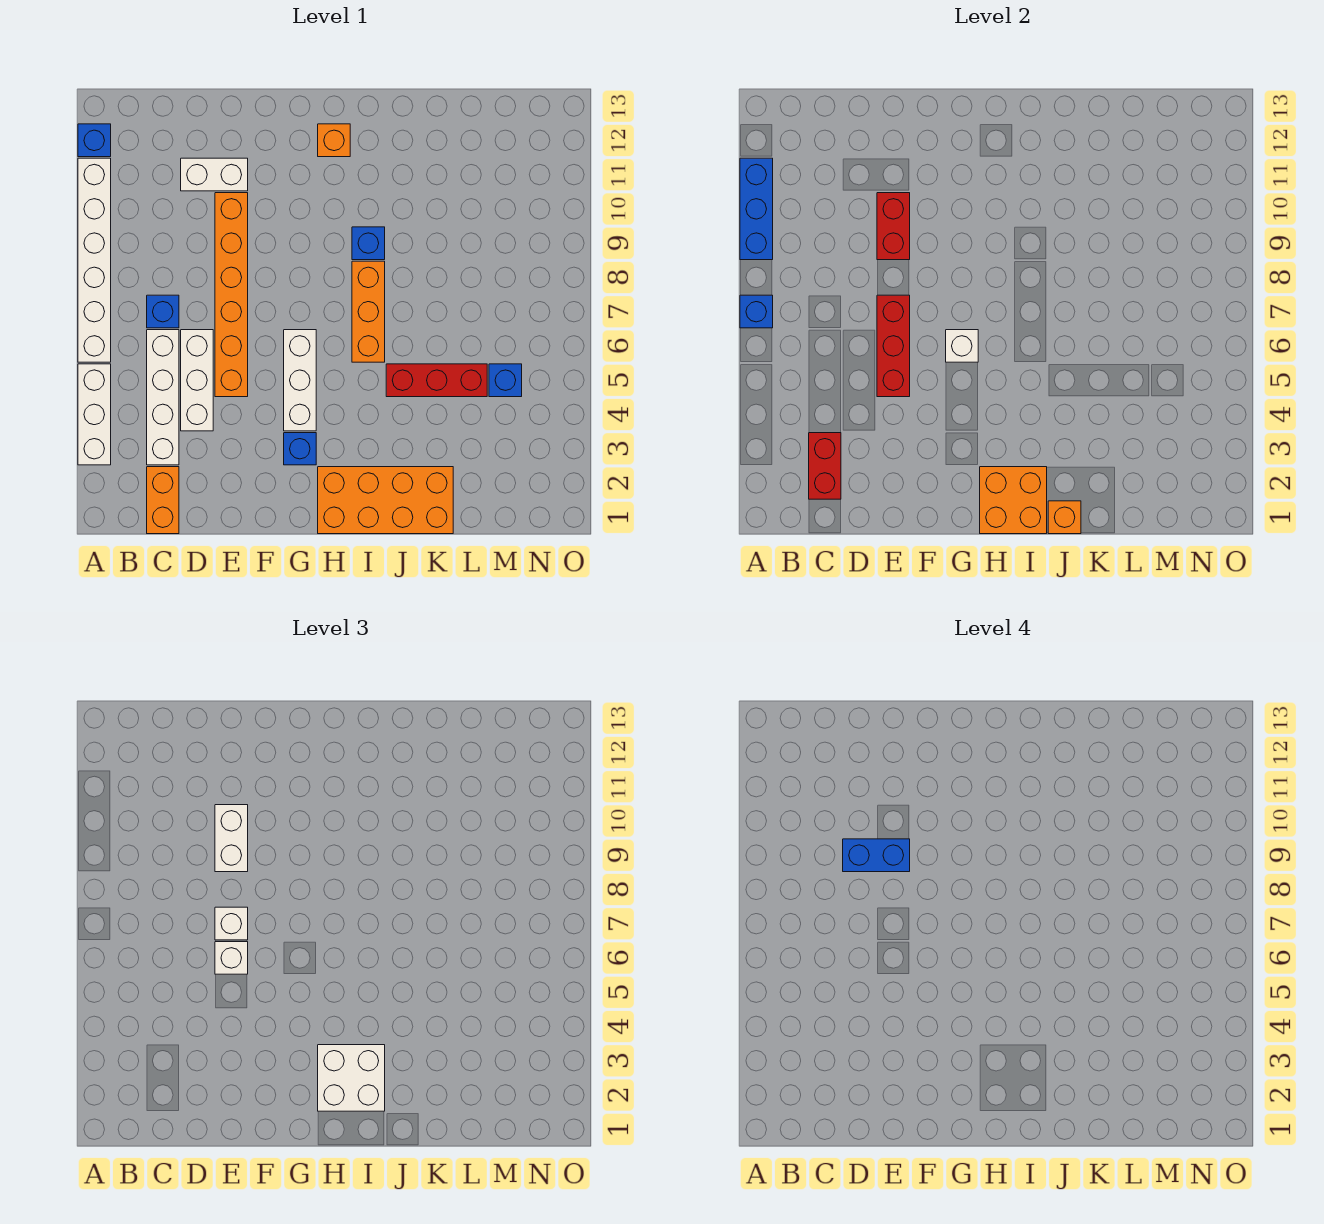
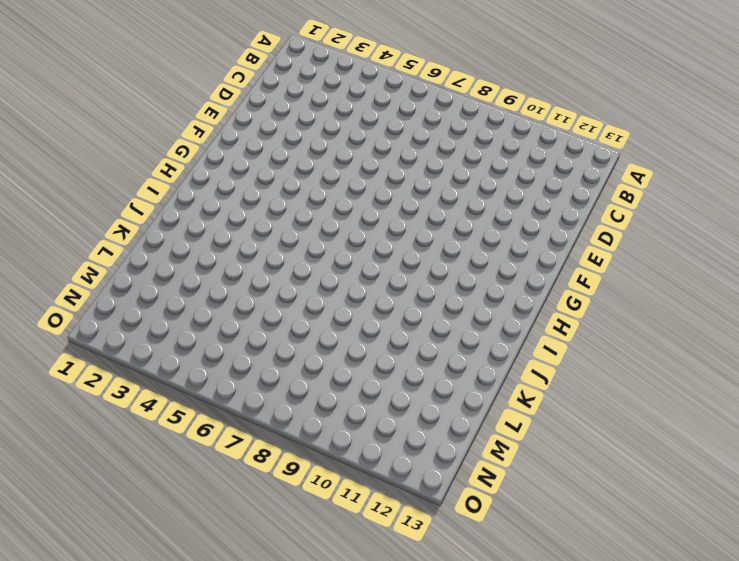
none -> white brick A3:A5 level 1
none -> white brick A6:A11 level 1
none -> blue brick A12 level 1
none -> orange brick C1:C2 level 1

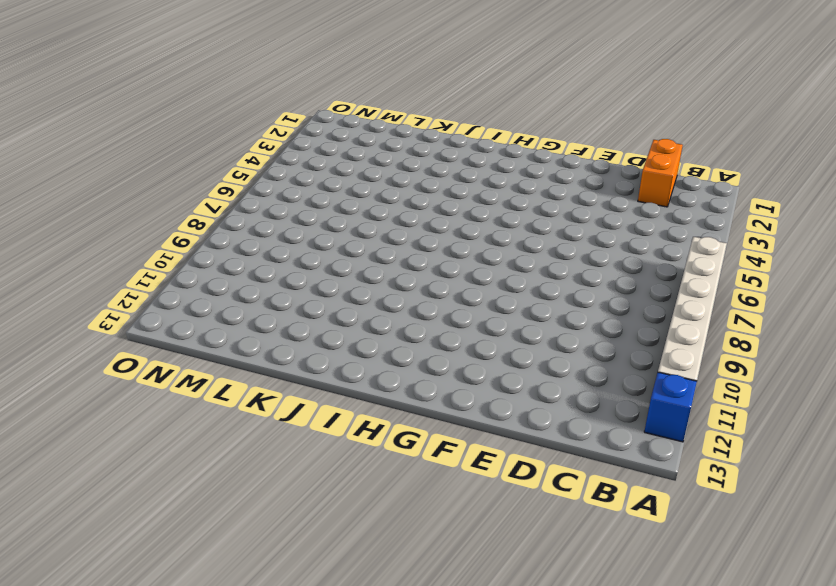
none -> white brick A3:A5 level 1
none -> white brick C3:C6 level 1
none -> blue brick C7 level 1
none -> white brick D4:D6 level 1

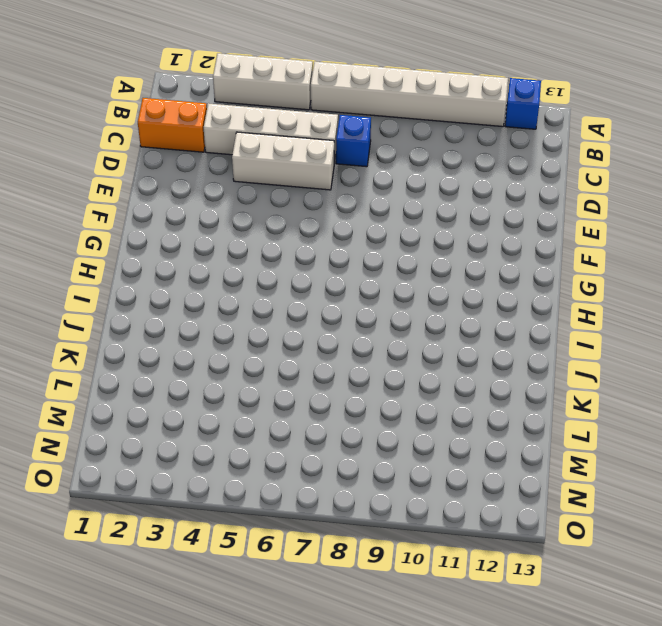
none -> white brick D11:E11 level 1
none -> orange brick E5:E10 level 1
none -> blue brick G3 level 1
none -> white brick G4:G6 level 1

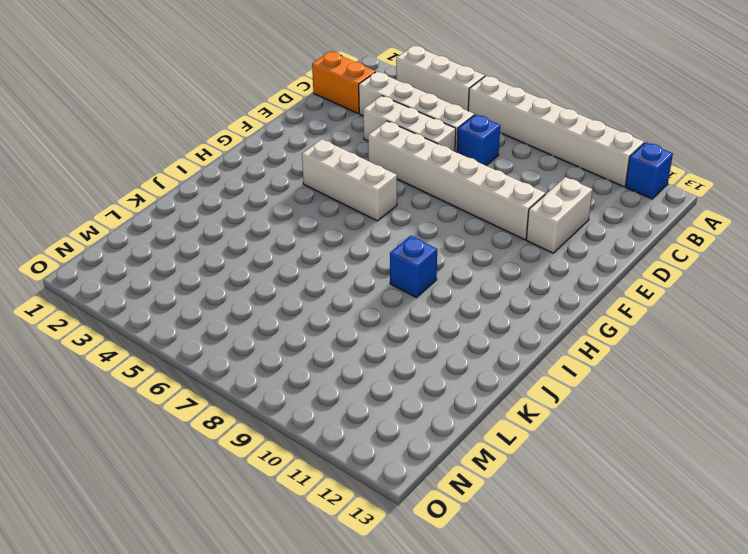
white brick E5:E10 level 1 -> orange brick E5:E10 level 1
none -> blue brick G3 level 1
none -> orange brick H1:K2 level 1
none -> orange brick H12 level 1
none -> orange brick I6:I8 level 1

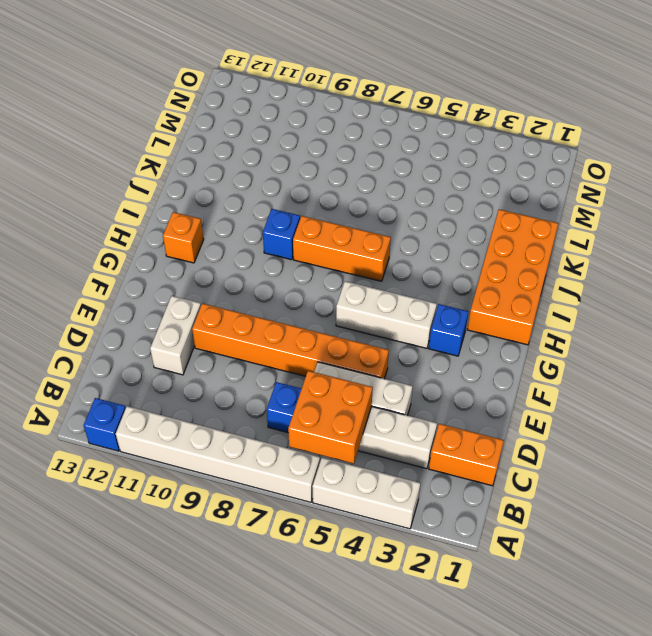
orange brick B5:C6 level 2 -> orange brick H1:I2 level 2
none -> red brick J5:L5 level 1
none -> blue brick M5 level 1
none -> blue brick A7 level 2
none -> blue brick A9:A11 level 2

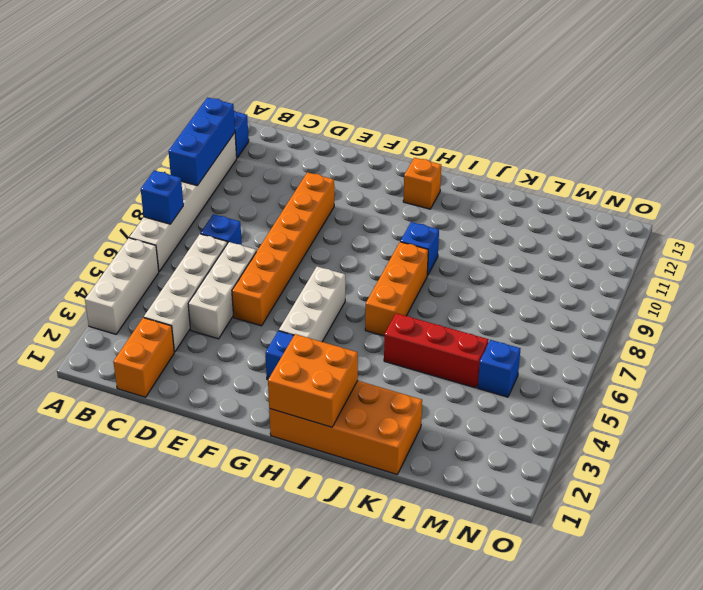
none -> white brick D11:E11 level 1
none -> red brick C2:C3 level 2
none -> red brick E5:E7 level 2
none -> red brick E9:E10 level 2

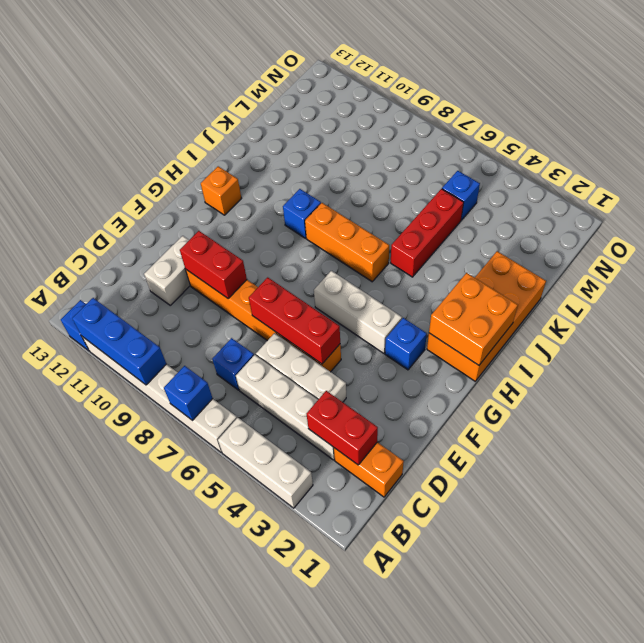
none -> white brick G6 level 2
none -> orange brick J1 level 2
none -> white brick E6 level 3
none -> white brick E7 level 3

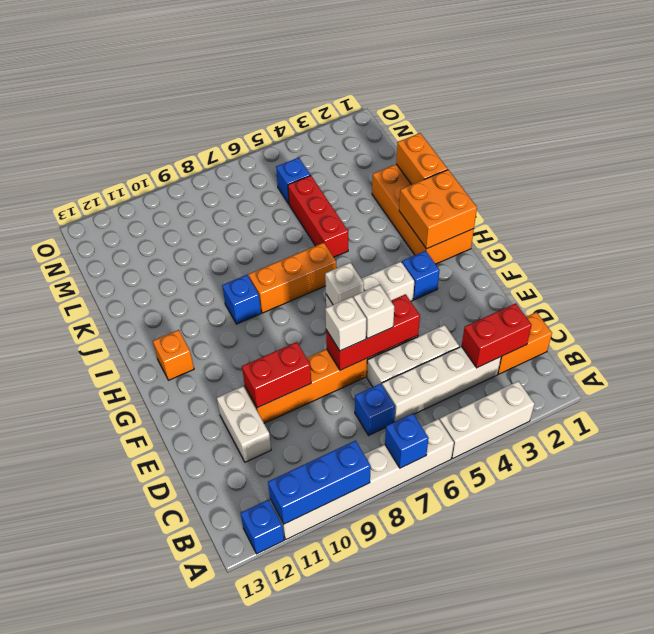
orange brick J1:K1 level 2 -> orange brick J1 level 2
none -> white brick E9:E10 level 3
none -> white brick H2:I3 level 3
none -> blue brick D9:E9 level 4

